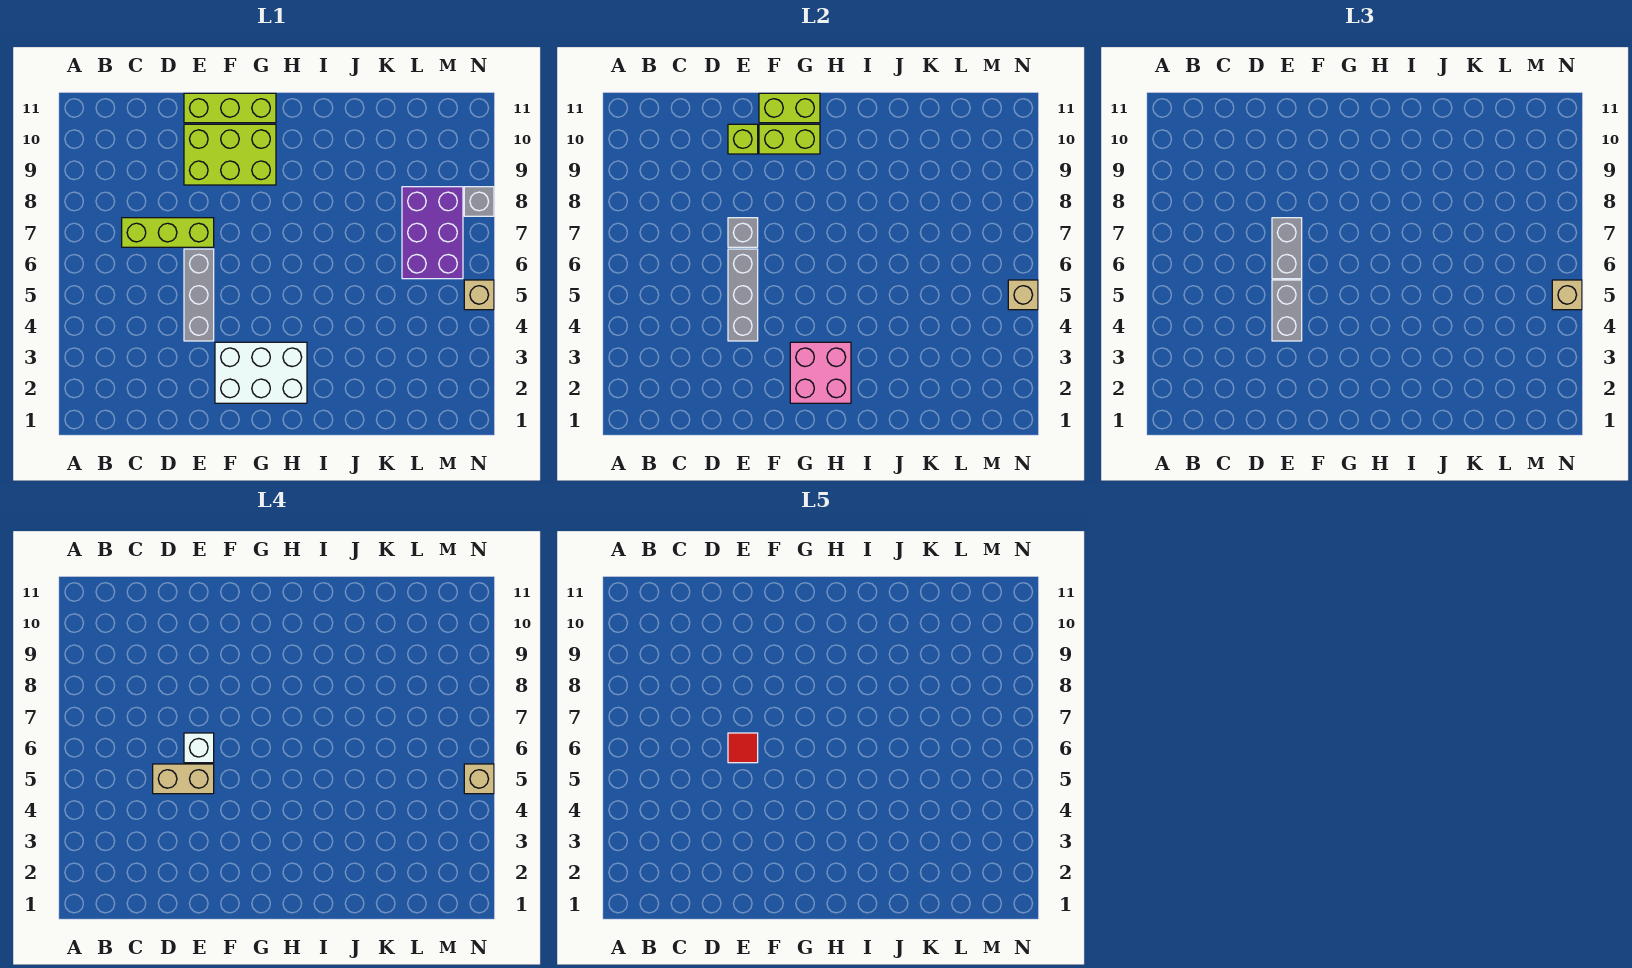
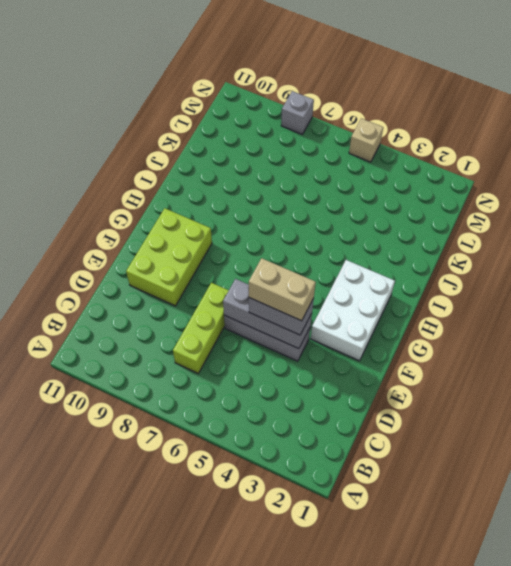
tan brick E4:E5 level 4 -> tan brick D5:E5 level 4
none -> lime brick E11:G11 level 1
none -> purple brick L6:M8 level 1
none -> grey brick E7 level 2

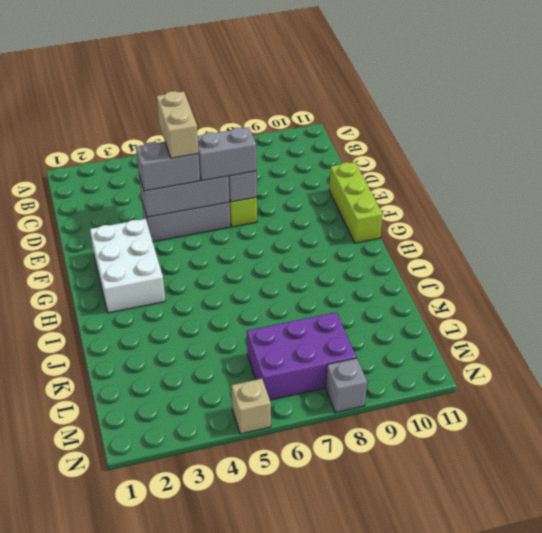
none -> lime brick E9:G10 level 1
none -> lime brick E10 level 2
none -> lime brick F10:G10 level 2

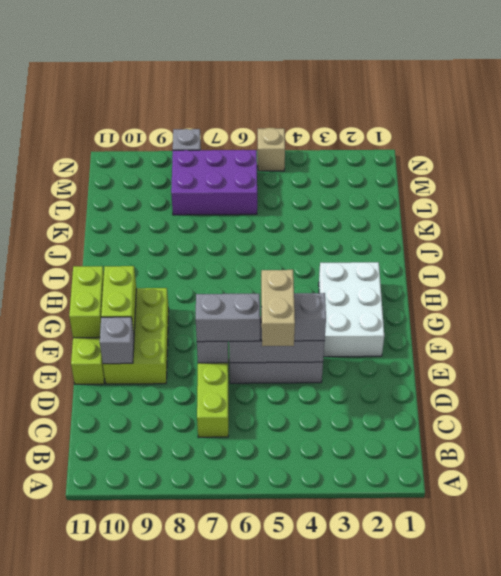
grey brick E10 level 2 -> lime brick E10 level 2
none -> pink brick G2:H3 level 2
none -> tan brick N5 level 2
none -> tan brick N5 level 3

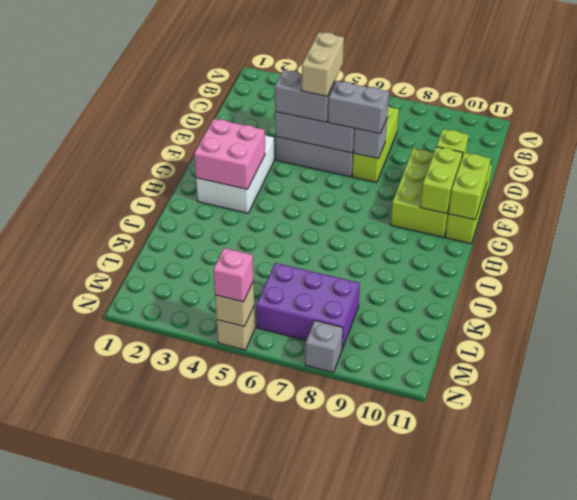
pink brick N5 level 3 -> tan brick N5 level 3
none -> white brick E6 level 4
none -> tan brick N5 level 4
none -> red tile E6 level 5

